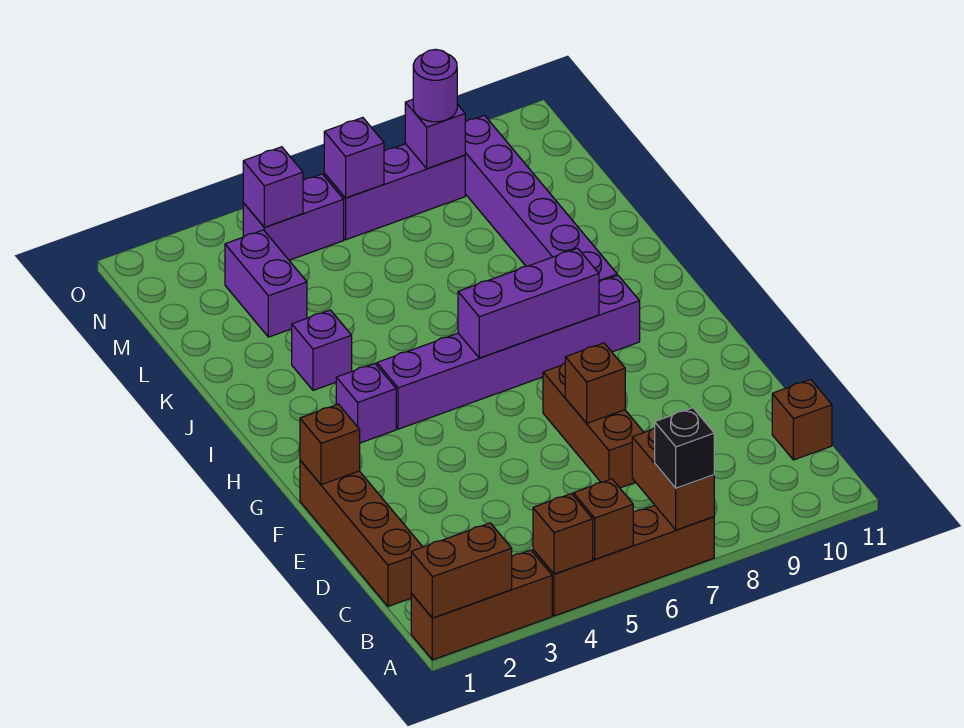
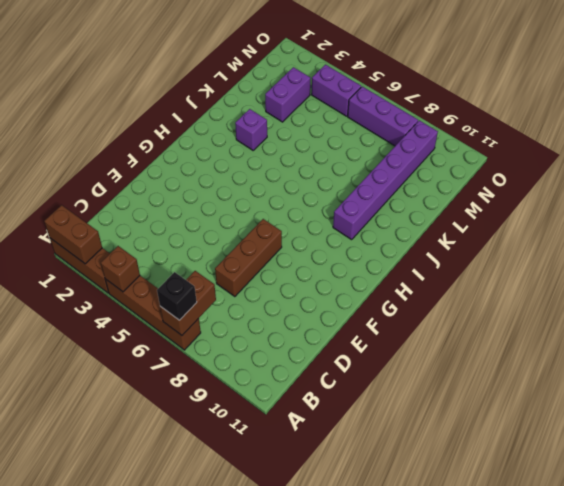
none -> brown brick C1:F1 level 1
none -> brown brick C11 level 1
none -> purple brick H3 level 1

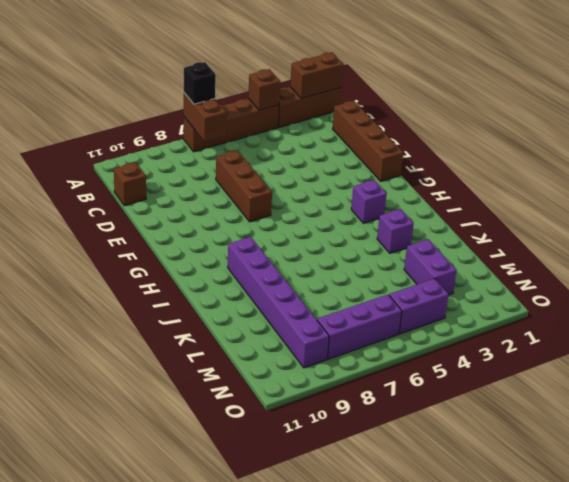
none -> purple brick H4:H9 level 1
none -> brown brick A5 level 2
none -> brown brick E7 level 2

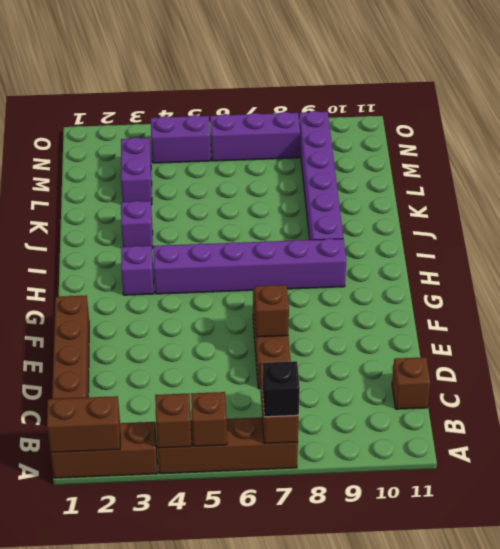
none -> brown brick F1 level 2
none -> purple brick H6:H8 level 2
none -> purple brick N4 level 2

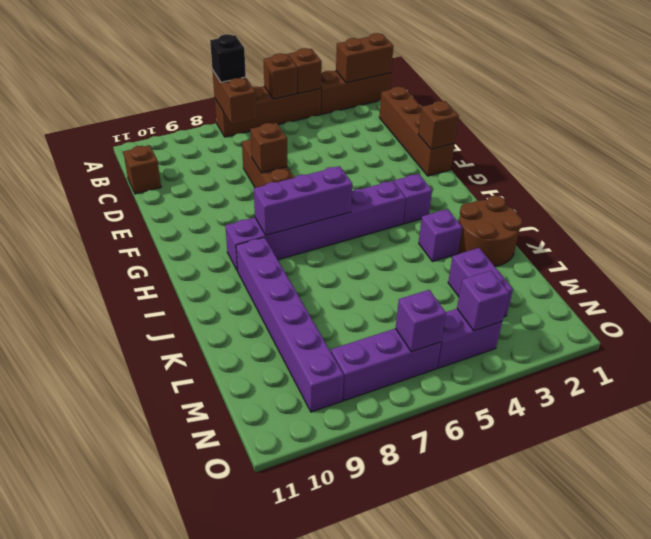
brown round brick J1:K2 level 1 -> none
none -> purple brick N8 level 2
none -> purple round brick N8 level 3

